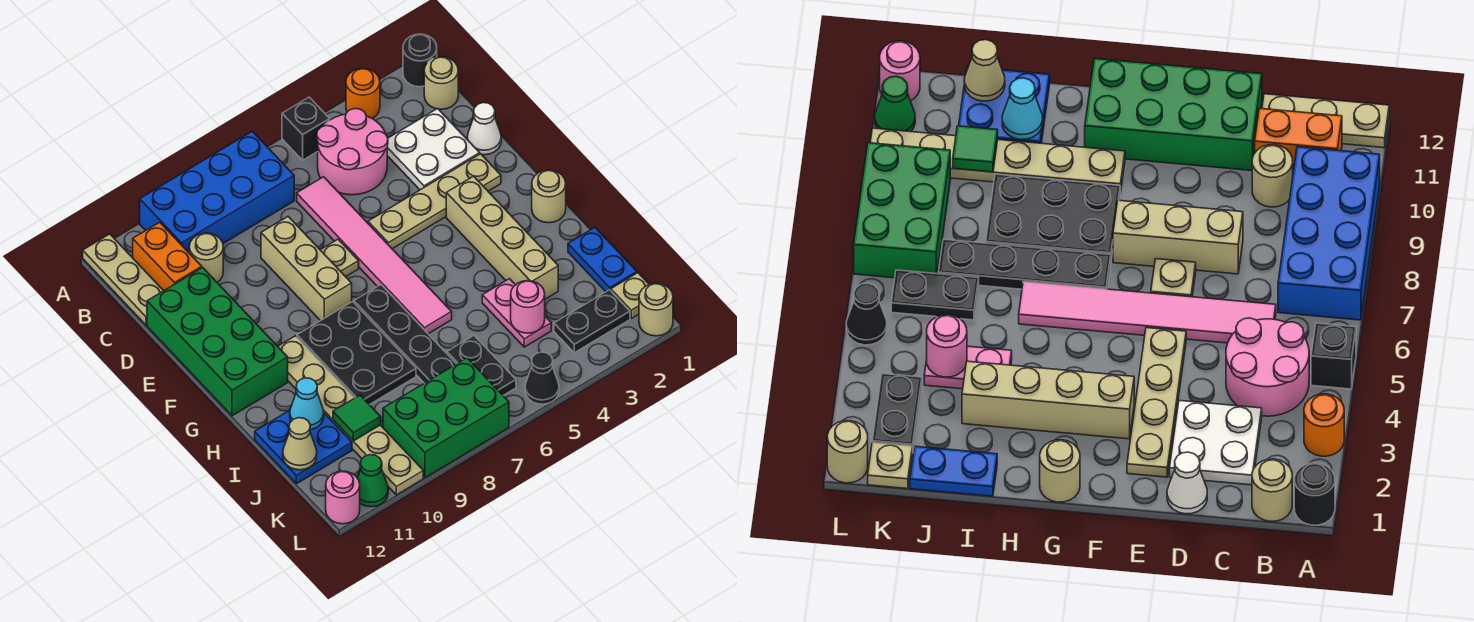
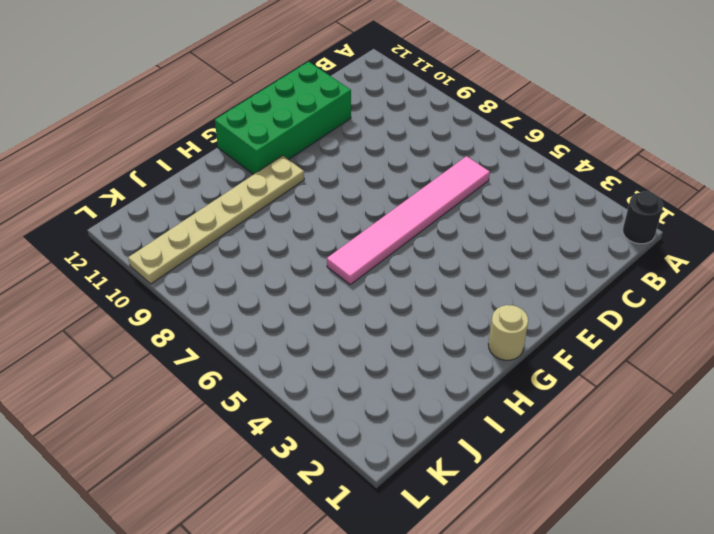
none -> orange round brick A3 level 1
none -> black brick A5 level 1
none -> blue brick A7:B10 level 1
none -> tan plate A12:C12 level 1

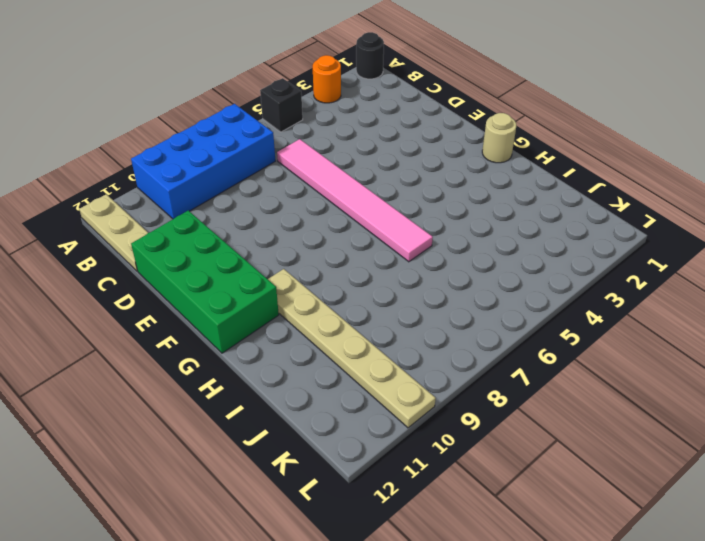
none -> tan round brick B1 level 1
none -> pink round brick B4:C5 level 1
none -> orange brick B11:C11 level 1
none -> white plate C2:D3 level 1

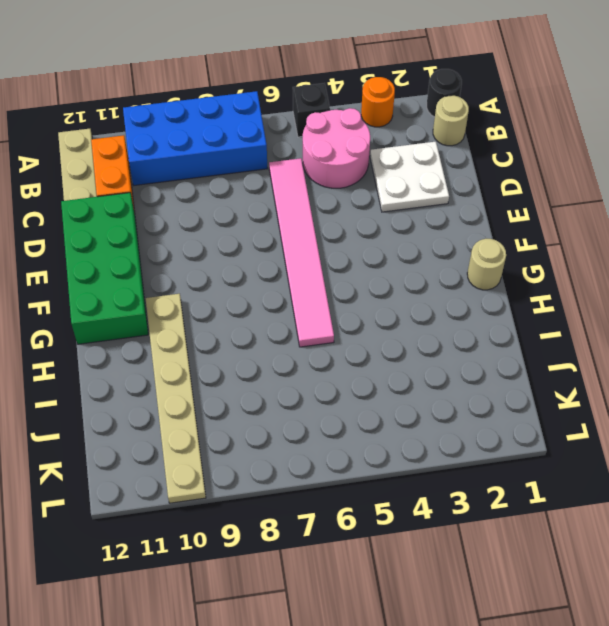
none -> tan round brick C10 level 1
none -> white cone D1 level 1
none -> tan brick D8:F8 level 1
none -> tan plate E2:E5 level 1

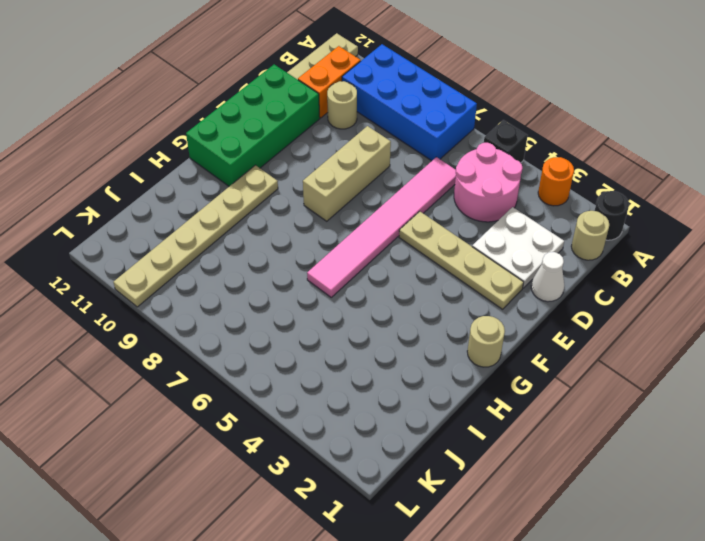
none -> tan plate E7 level 1
none -> tan brick F3:I3 level 1
none -> black plate G7:J7 level 1
none -> black plate G8:I9 level 1

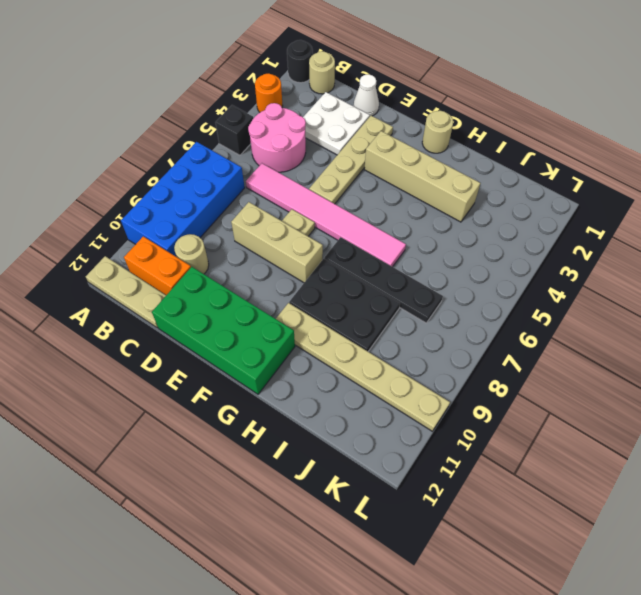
none -> blue plate I1:J1 level 1
none -> pink plate I4:J4 level 1
none -> blue plate I11:J12 level 1
none -> black plate J6:K6 level 1

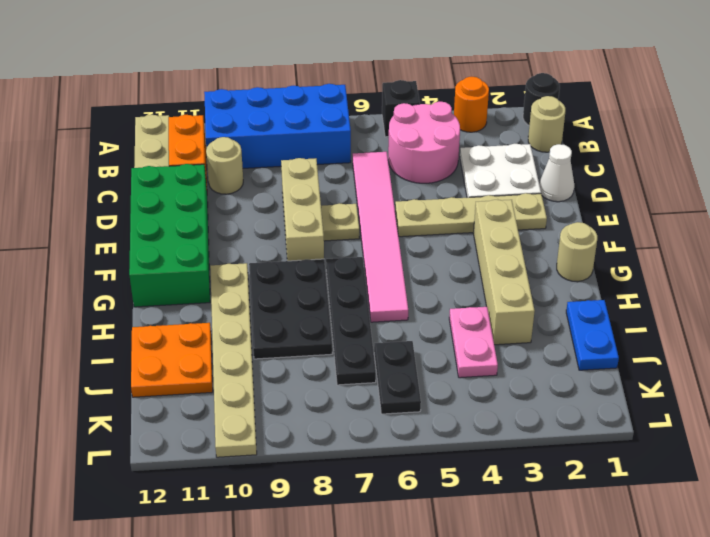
orange plate I11:J12 level 1 -> blue plate I11:J12 level 1
none -> tan plate K1 level 1
none -> black plate K2:K3 level 1
none -> green brick K7:L9 level 1
none -> tan round brick L1 level 1

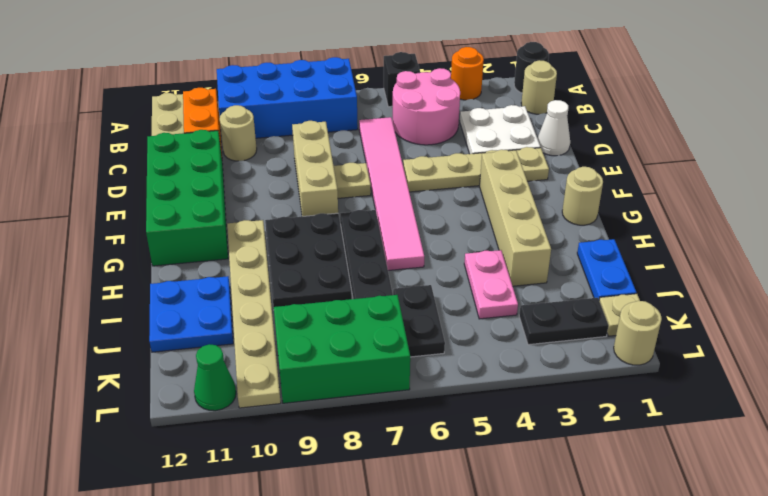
none -> black cone L5 level 1
none -> pink round brick L12 level 1
none -> cyan cone I11 level 2
none -> pink round brick J4 level 2

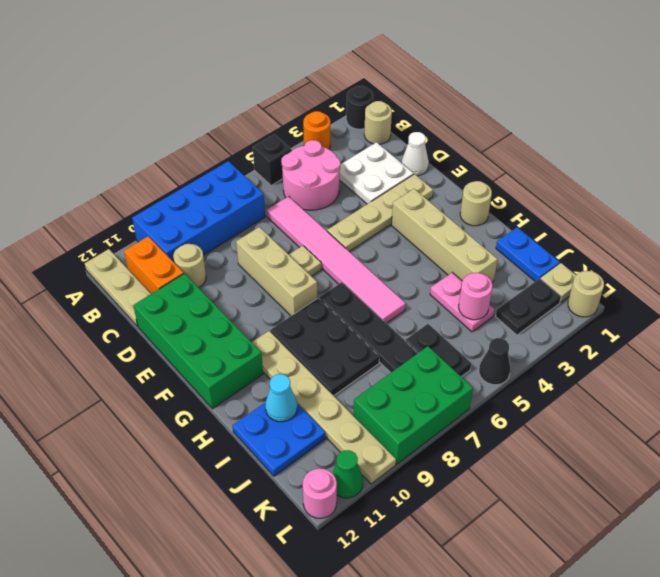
none -> green tile J10 level 2
none -> tan cone J12 level 2

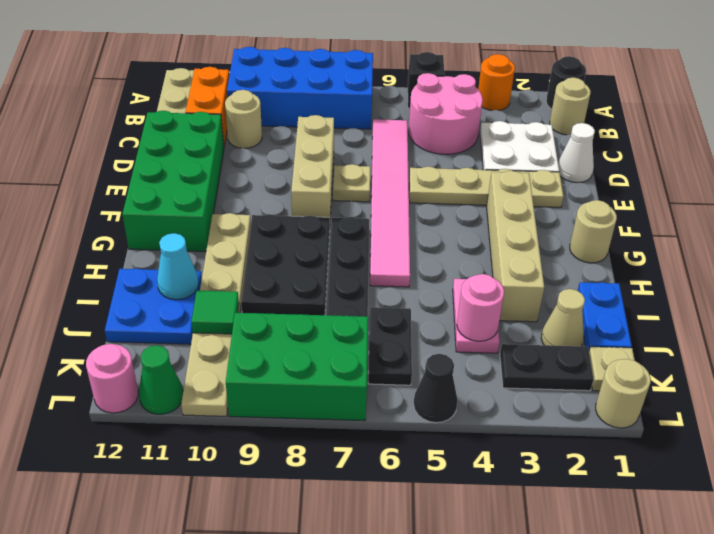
tan cone J2 level 1 -> tan cone J12 level 2

